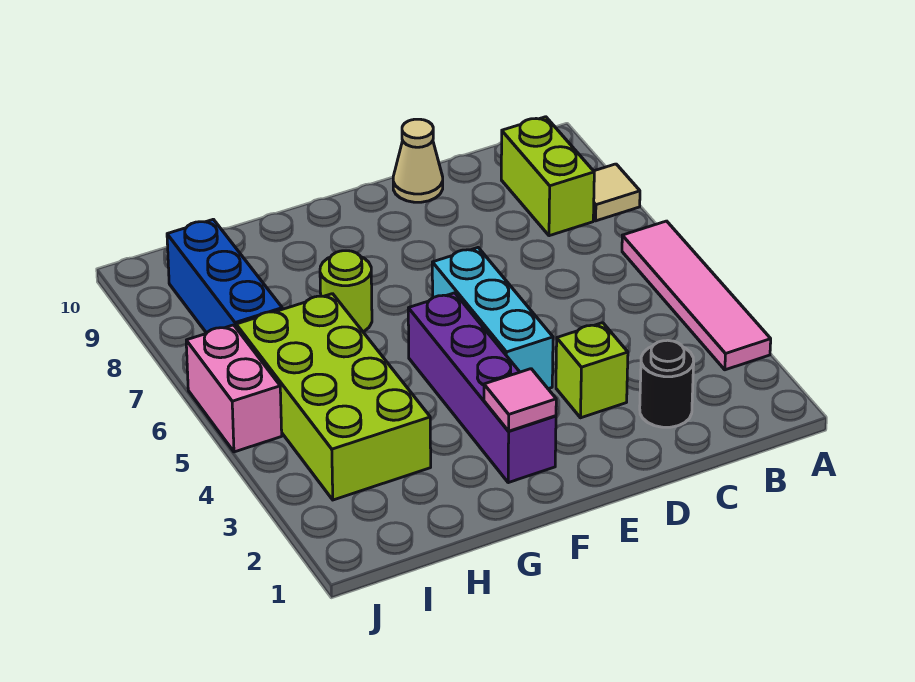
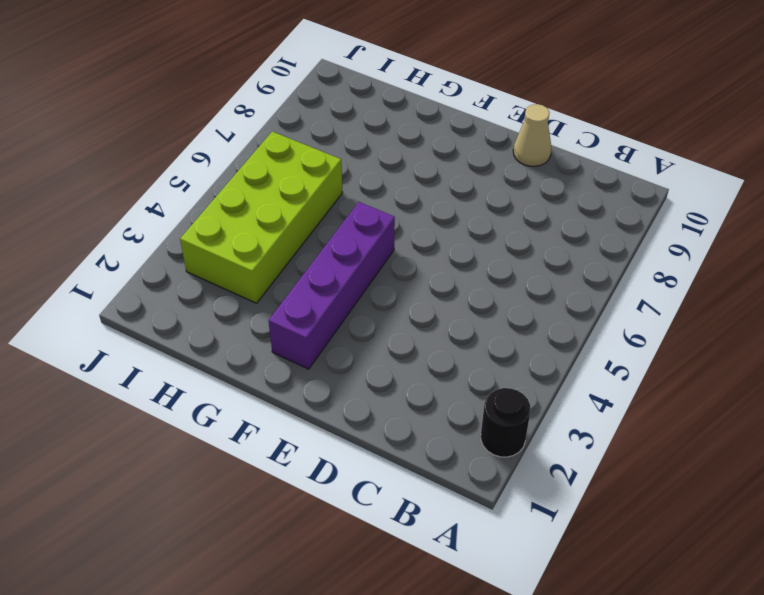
black round brick A2 level 1 -> black round brick C2 level 1
none -> pink tile A3:A6 level 1
none -> tan tile A8 level 1
none -> lime brick B8:B9 level 1

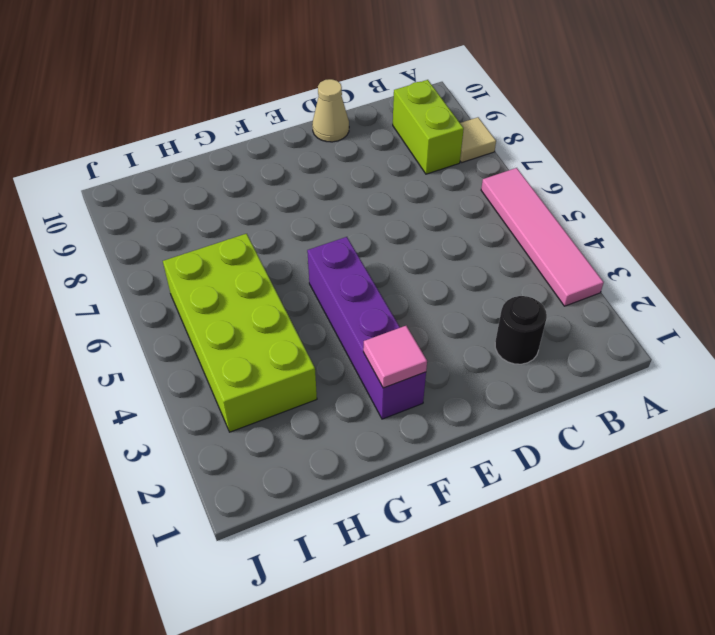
none -> lime brick D3 level 1
none -> cyan brick E4:E6 level 1
none -> lime round brick G7 level 1

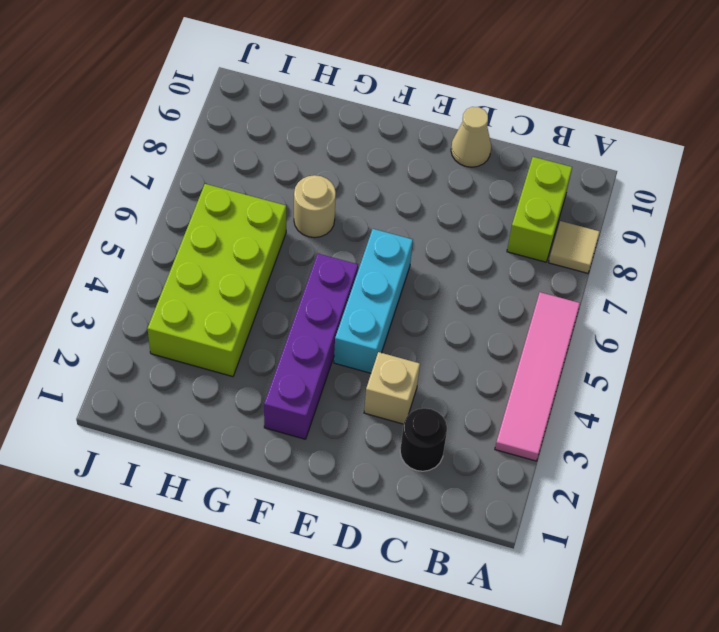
tan brick D3 level 1 -> lime brick D3 level 1
tan round brick G7 level 1 -> lime round brick G7 level 1
none -> blue brick I7:I9 level 1
none -> pink brick J5:J6 level 1
none -> pink tile F2 level 2

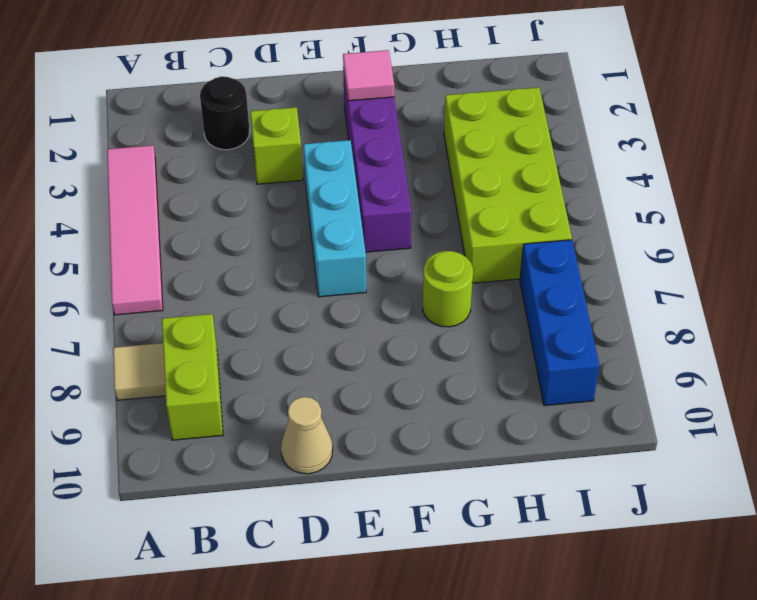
none -> pink brick J5:J6 level 1

